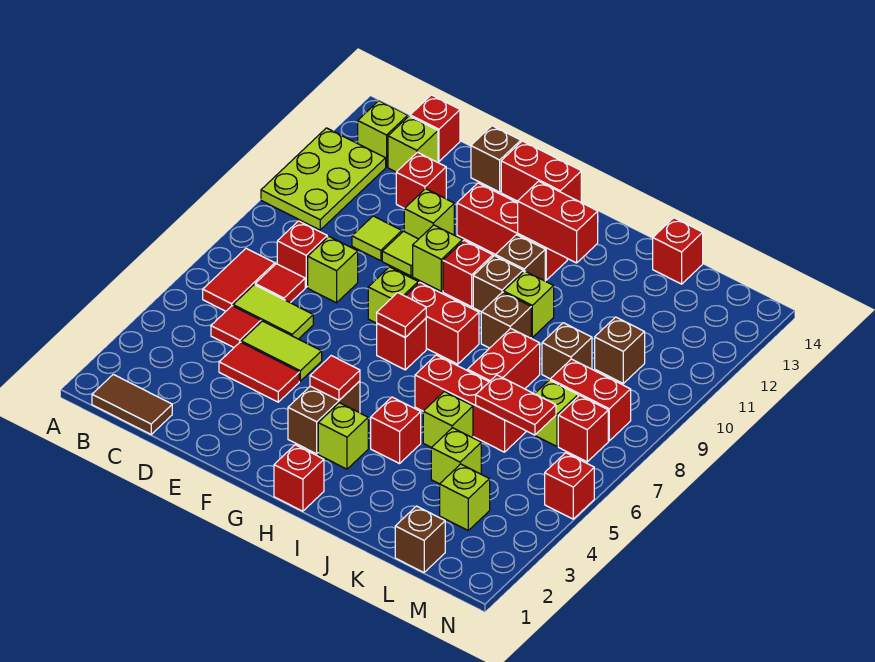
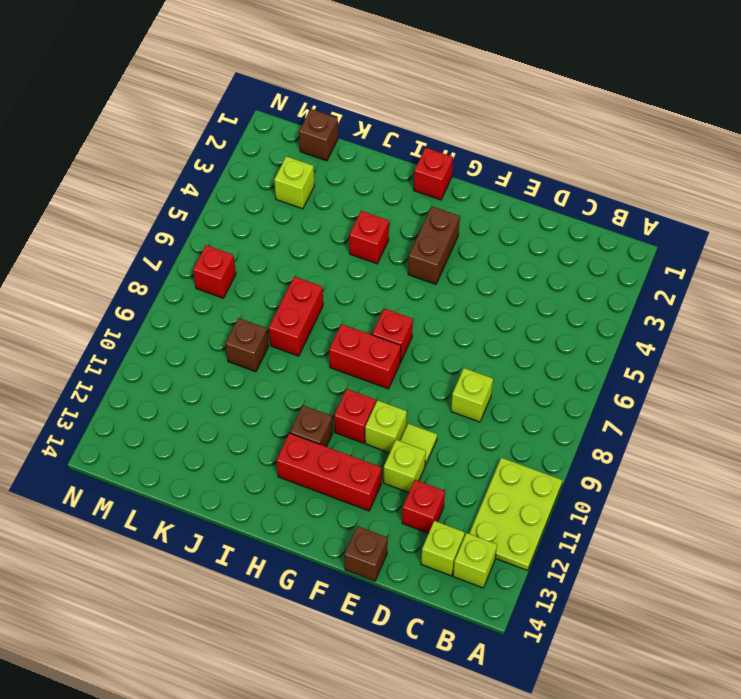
none -> brown tile B1:C1 level 1
none -> red tile B6:B7 level 1
none -> red tile C5 level 1
none -> lime tile C6:D6 level 1

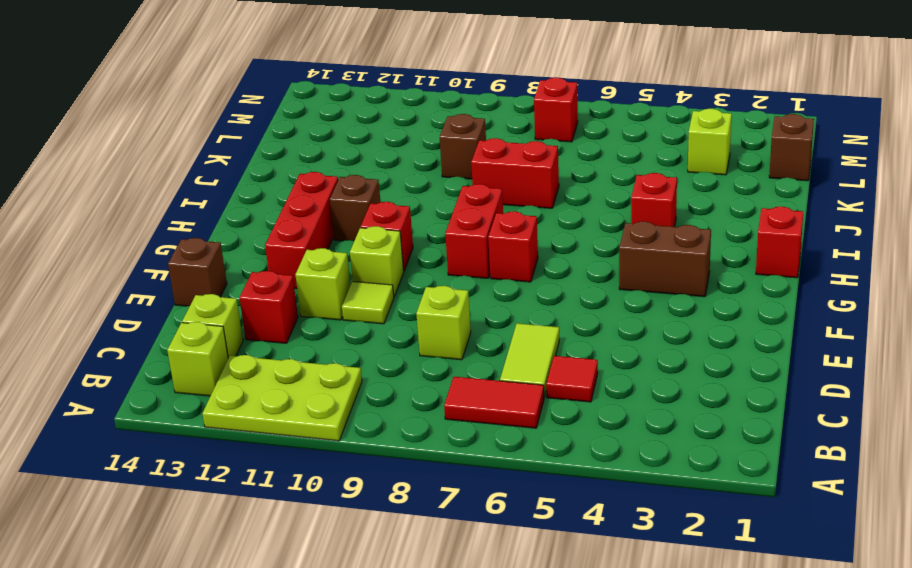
none -> brown tile B1:C1 level 1
none -> red tile C7 level 1
none -> red brick C8 level 1
none -> red brick C14 level 1

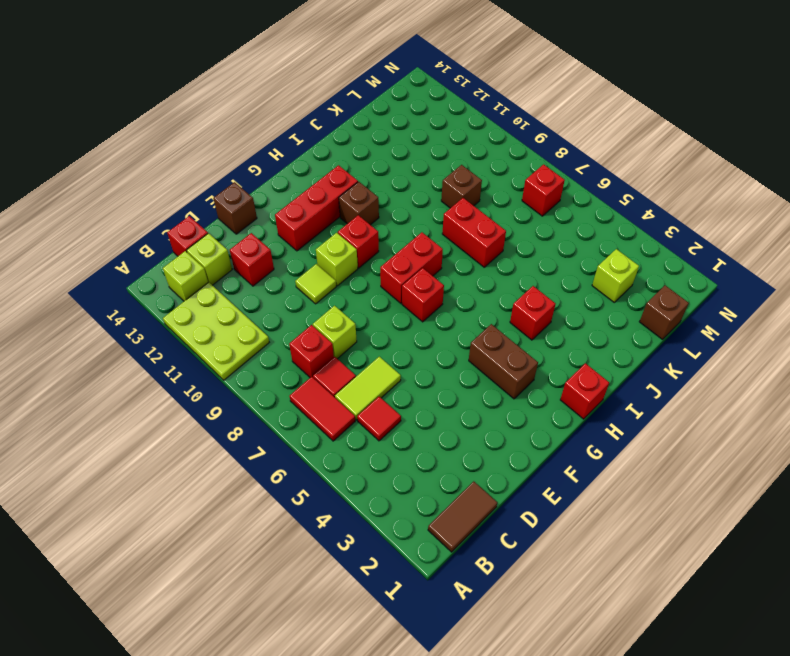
none -> red tile D4:E4 level 1
none -> lime tile D5:E5 level 1
none -> lime tile D10 level 1
none -> lime brick E11 level 1

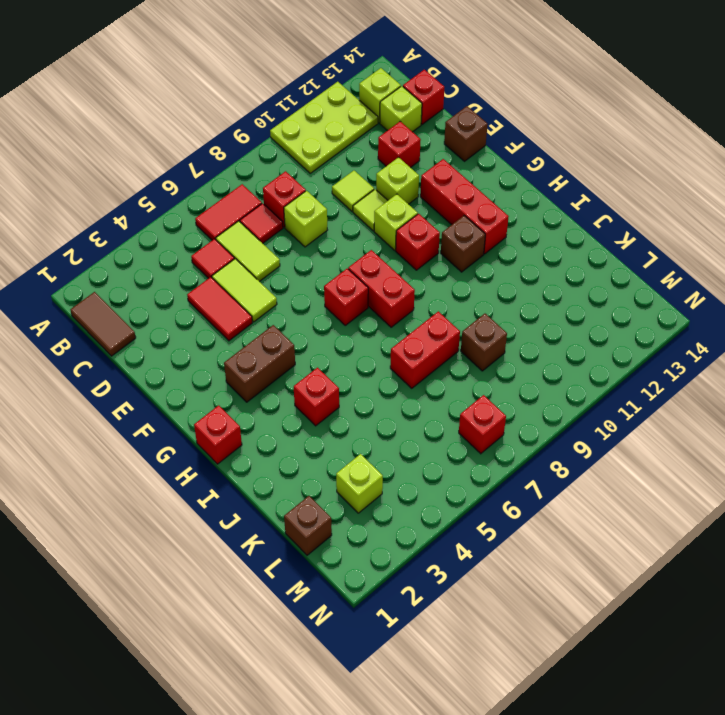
none -> lime brick F8 level 1
none -> red brick F14:G14 level 1
none -> lime brick H3 level 1
none -> brown brick H10 level 1

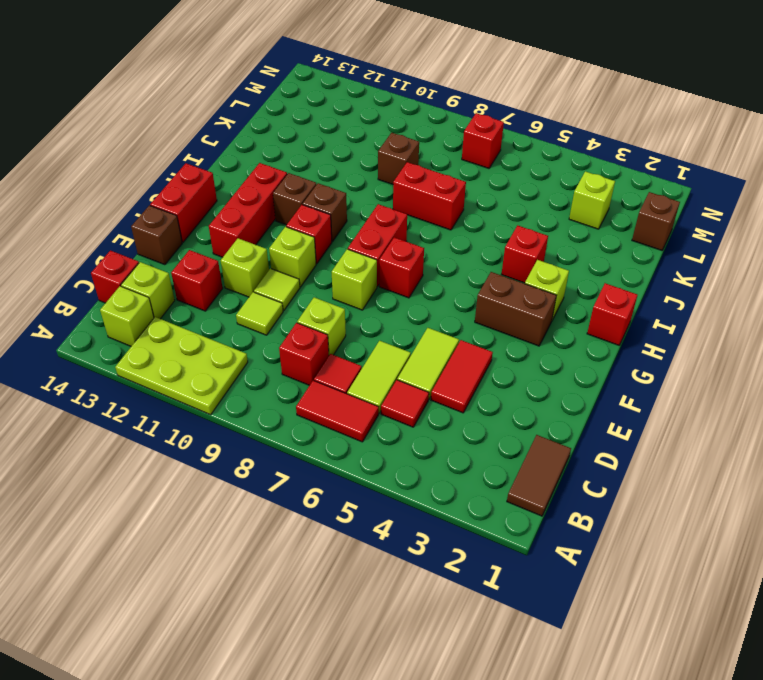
none -> red brick I6:K6 level 1
none -> brown brick I9 level 1
none -> lime brick I10 level 1
none -> lime brick J5 level 1

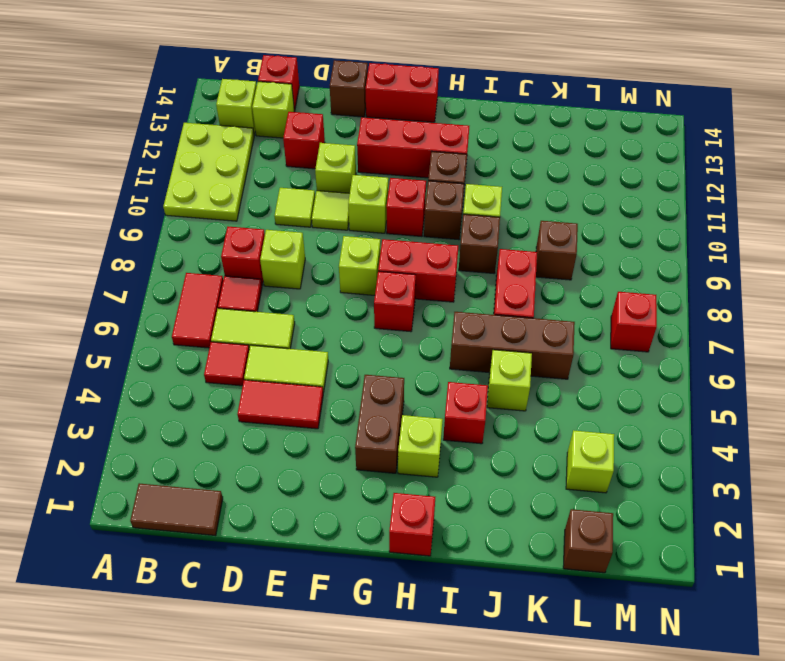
brown brick I6:K6 level 1 -> red brick I6:K6 level 1
none -> lime brick K4 level 1
none -> red brick K14 level 1
none -> lime brick L7 level 1
none -> red brick L8:M8 level 1

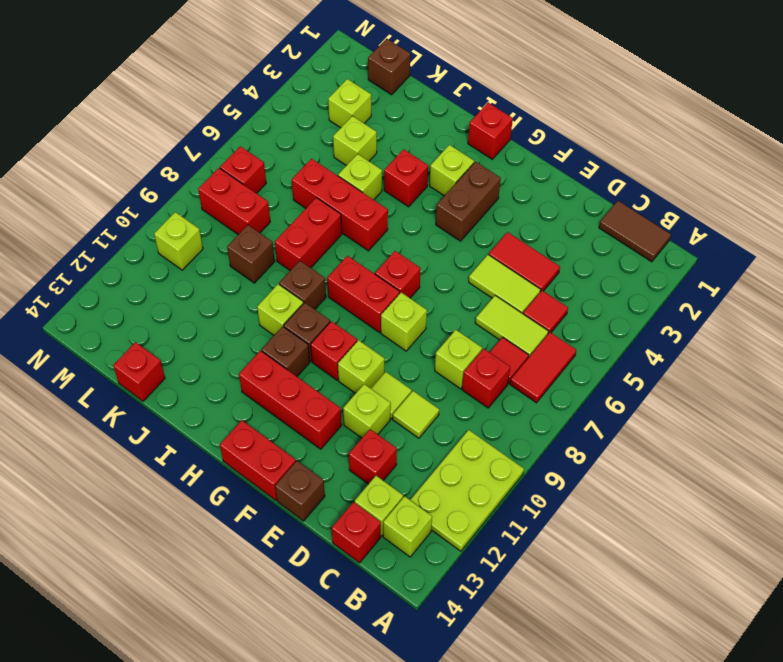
lime brick M10 level 1 -> lime brick L7 level 1
none -> brown brick L10 level 1
none -> red brick N5 level 1
none -> red tile G4 level 2
none -> red tile G7 level 2

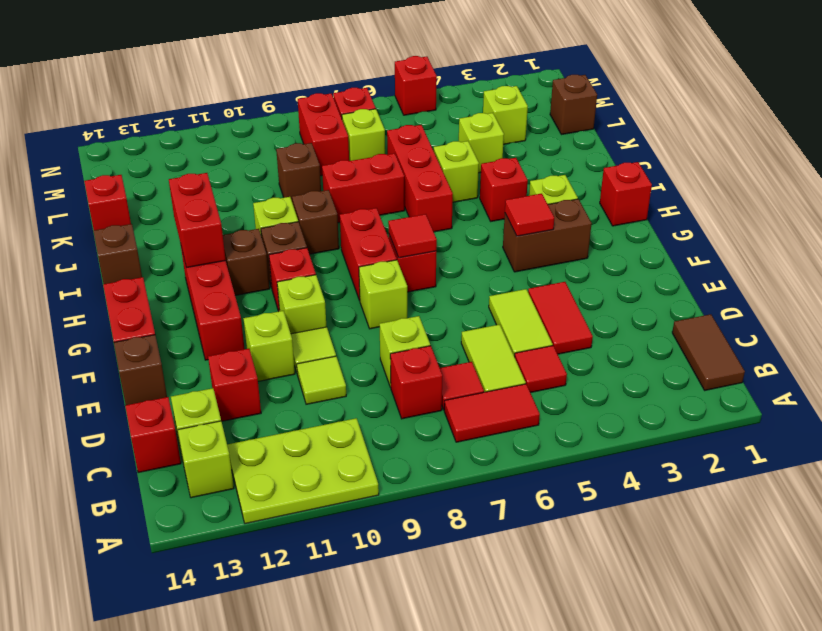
brown brick I14 level 1 -> brown brick L10 level 1
none -> red plate K6:L6 level 2

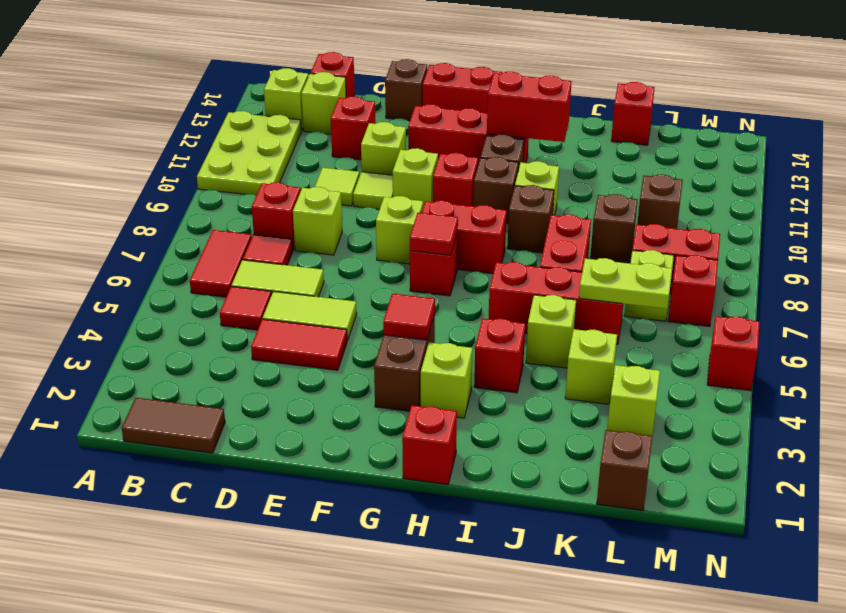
lime plate K6:L6 level 2 -> red plate K6:L6 level 2

